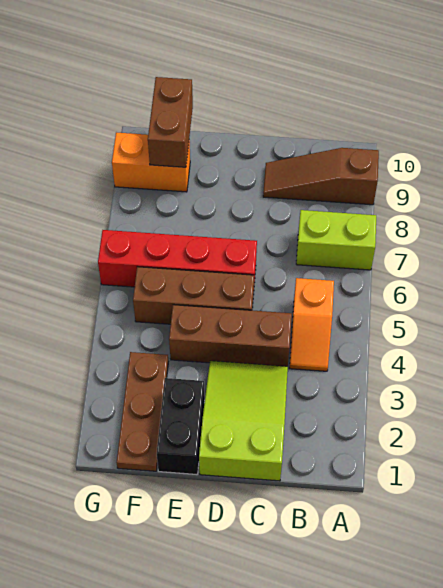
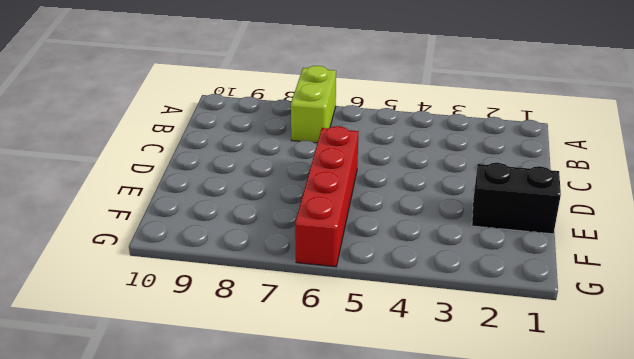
none -> brown slope A9:C9 level 1 top A
none -> orange slope B4:B5 level 1 top 5

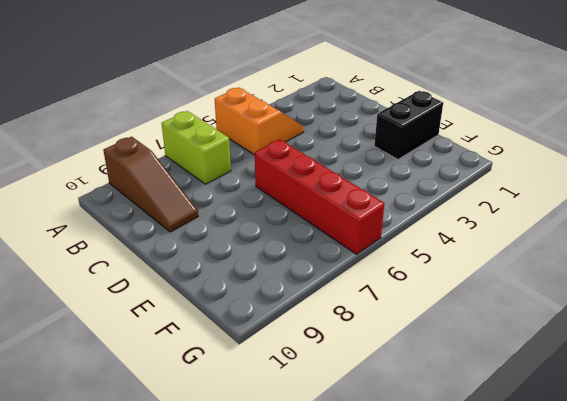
orange slope A4:B5 level 1 top 5 -> orange slope B4:B5 level 1 top 5
none -> lime slope C1:D3 level 1 top 1
none -> brown brick C4:E4 level 1

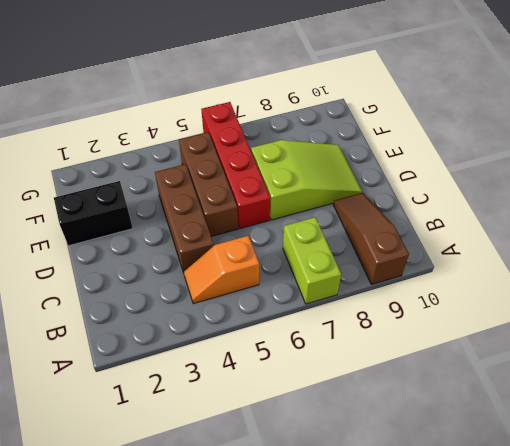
lime slope D7:E9 level 1 top 7 -> lime slope C1:D3 level 1 top 1
none -> brown plate F1:F3 level 1
none -> orange brick F9:G9 level 1

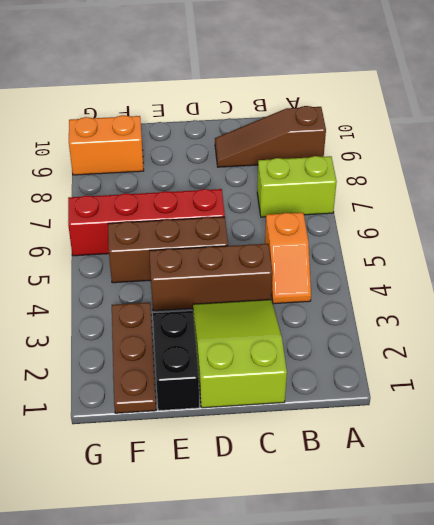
none -> brown brick F9:F10 level 2

